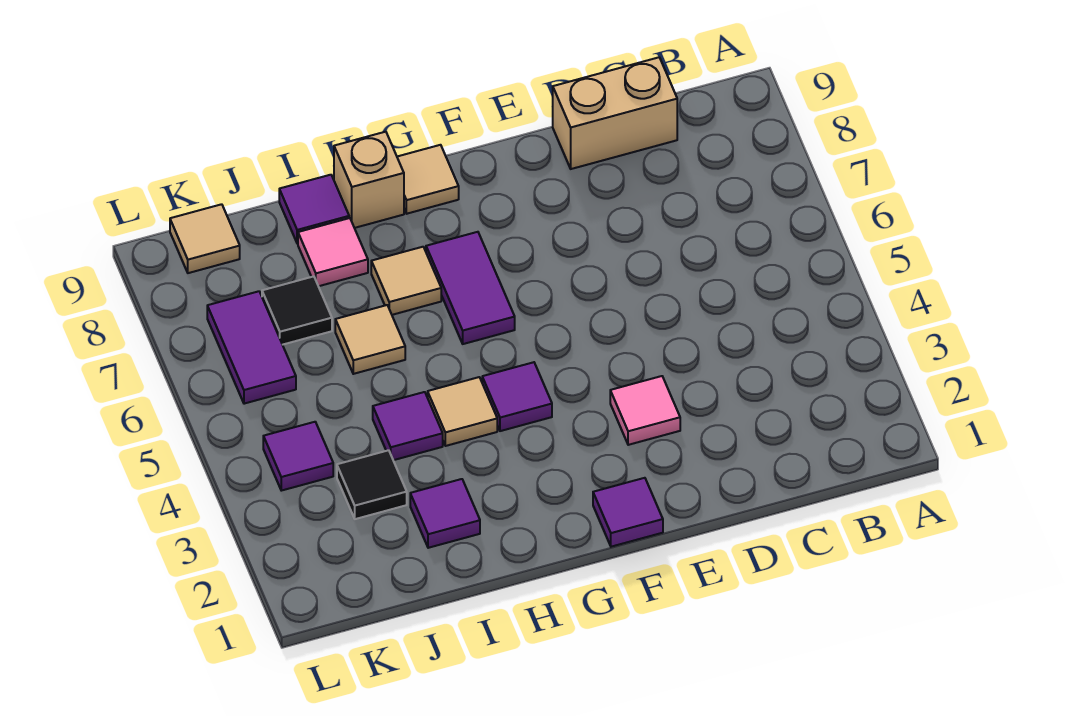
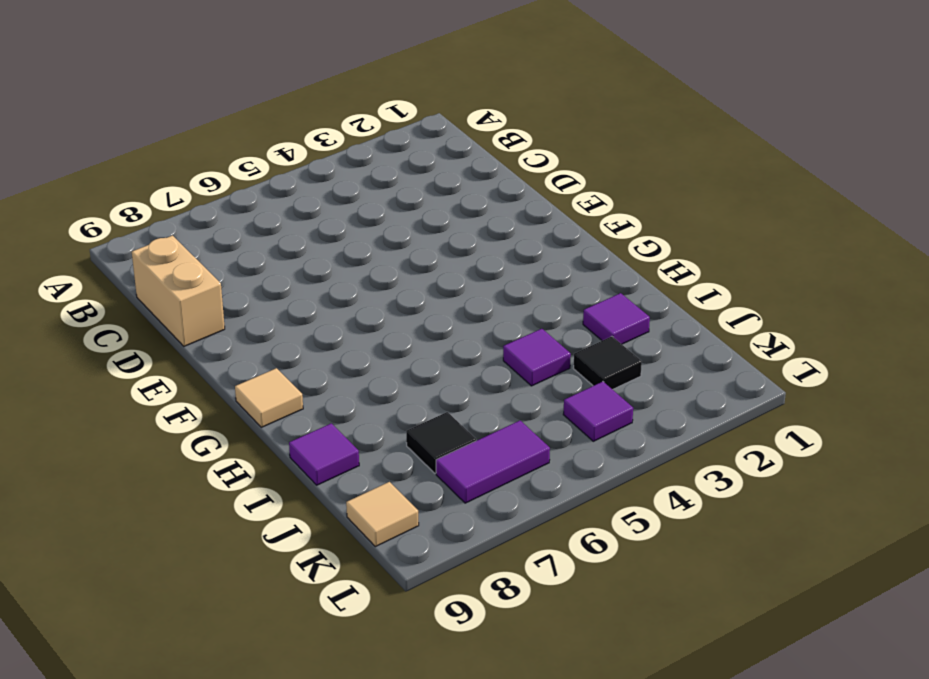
none -> pink tile E3 level 1
none -> purple tile F1 level 1
none -> purple tile G4 level 1

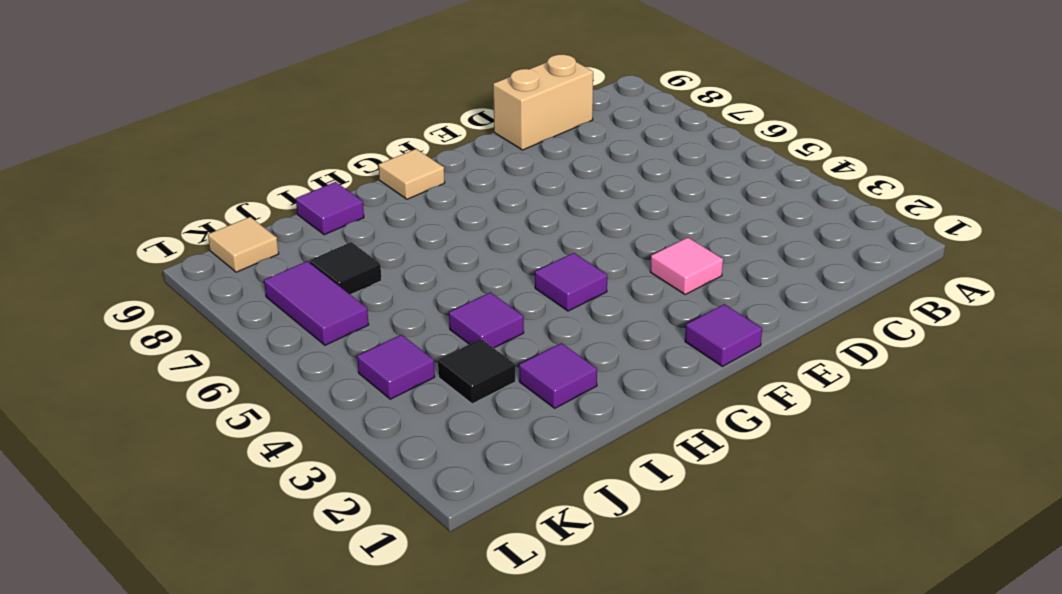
none -> purple tile G6:G7 level 1
none -> tan tile H4 level 1
none -> tan tile H7 level 1

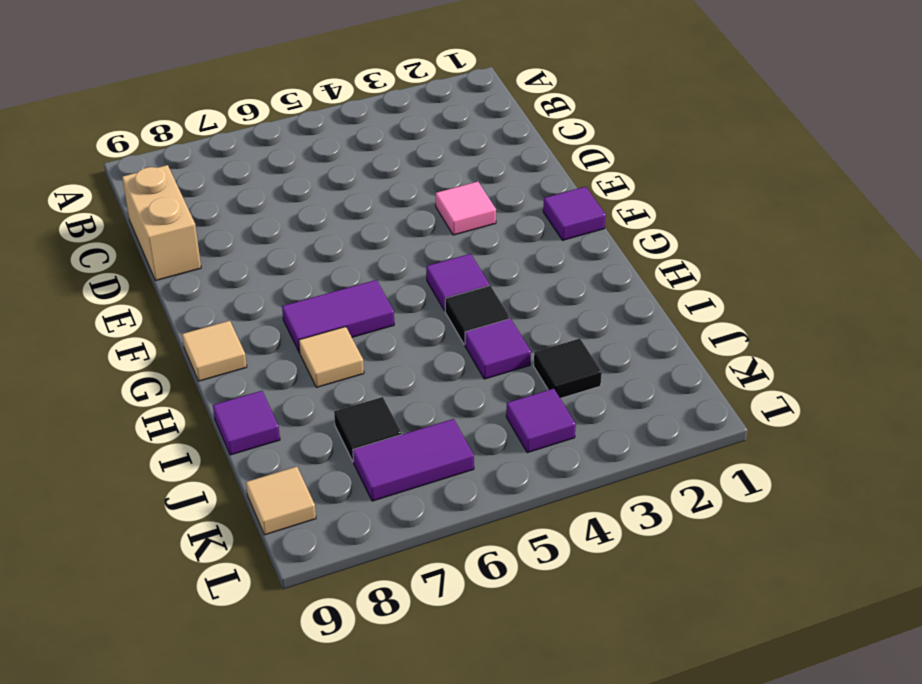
black tile H4 level 1 -> tan tile H4 level 1
none -> tan brick H9 level 1
none -> purple tile I2 level 1
none -> tan tile I6 level 1

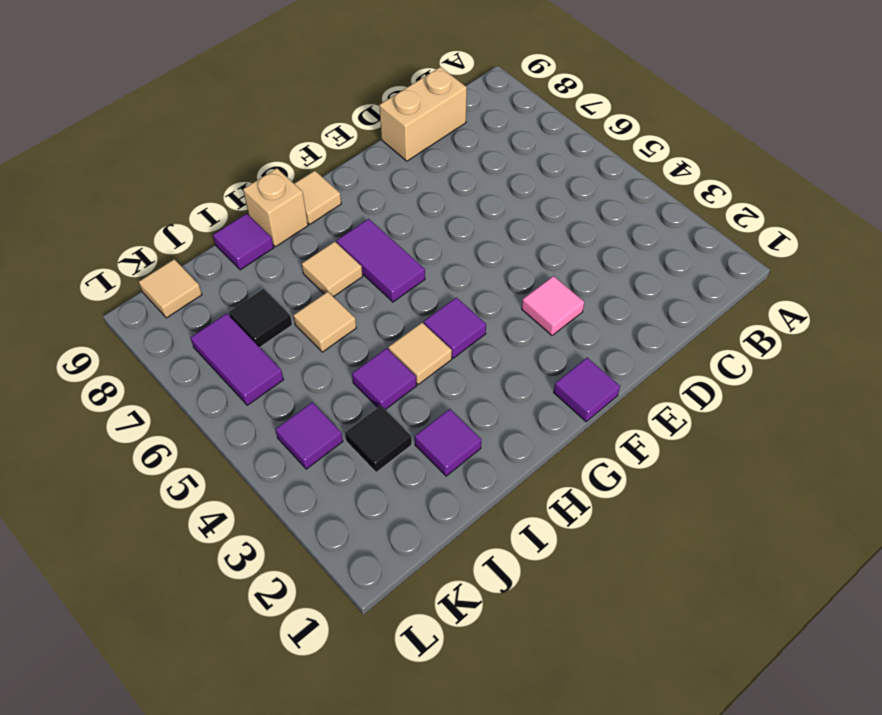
none -> pink tile I8 level 1

